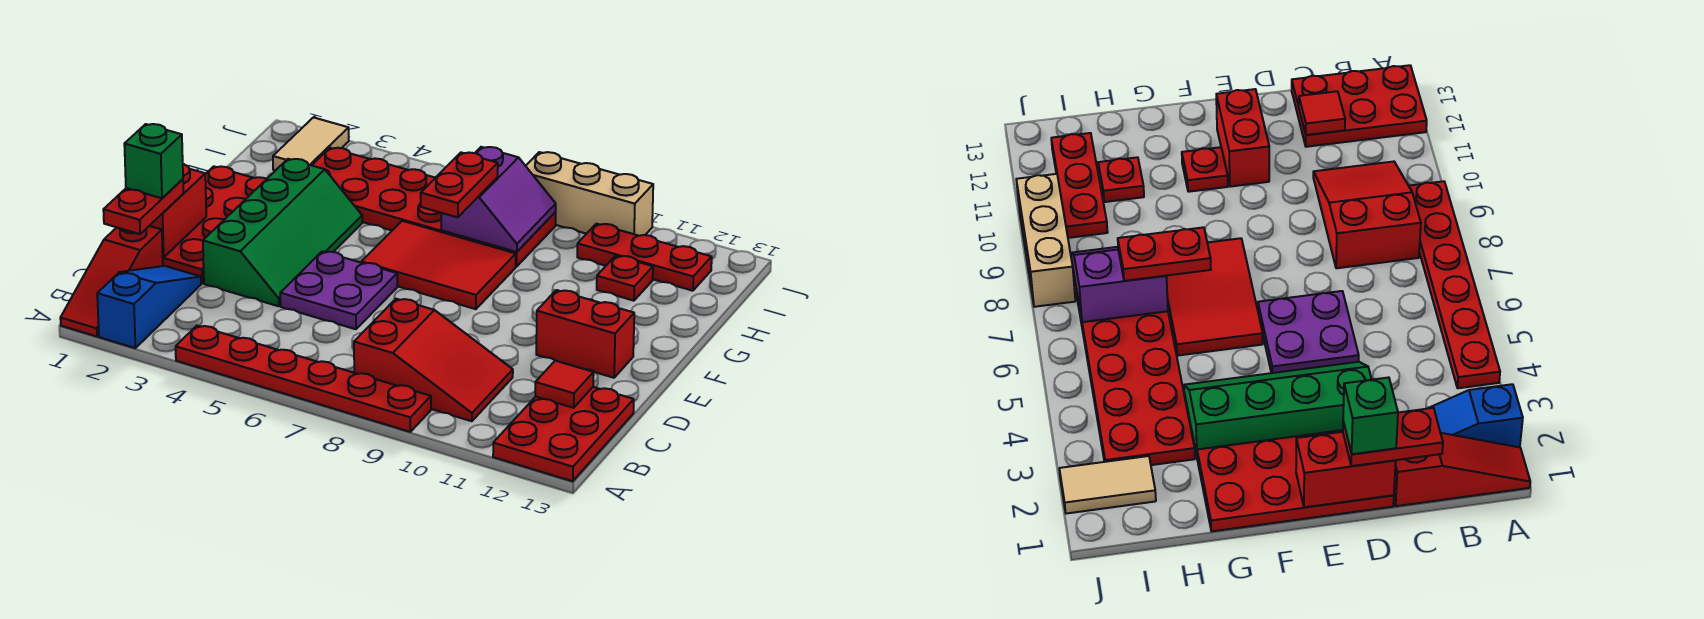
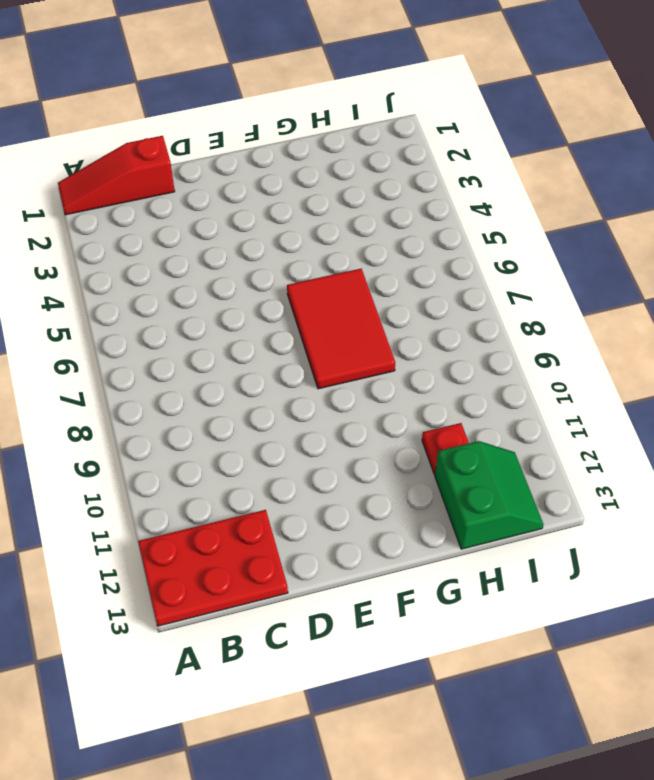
green slope H12:I13 level 1 top H -> red plate I10:I12 level 1
none -> blue slope A2:C2 level 1 top A
none -> red plate A4:A9 level 1
none -> red slope B8:C10 level 1 top 8

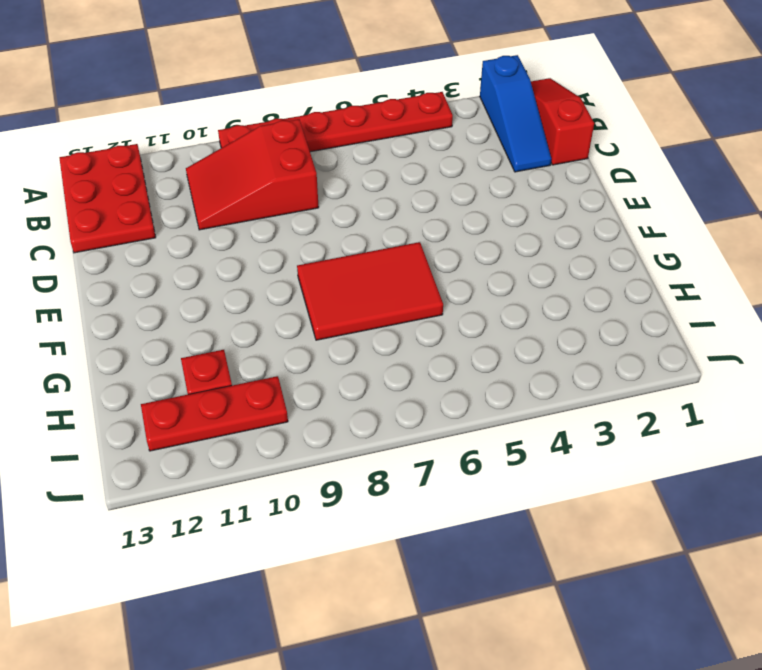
none -> red plate D1:G2 level 1
none -> green slope D3:G4 level 1 top 3
none -> purple plate D5:E6 level 1

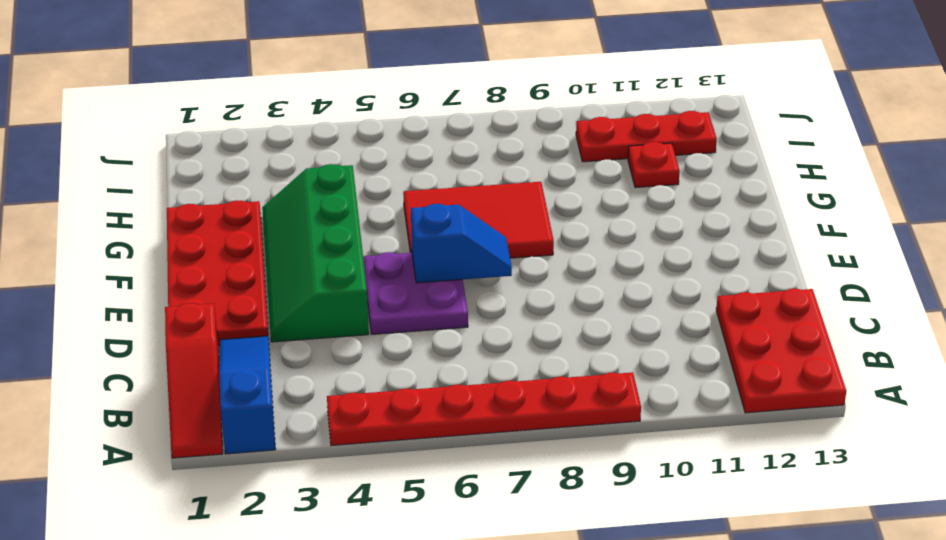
green slope D3:G4 level 1 top 4 -> green slope D3:G4 level 1 top 3
blue slope E6:E7 level 2 top 6 -> none
none -> red slope B8:C10 level 1 top 8
none -> red brick E11:E12 level 1
none -> red plate F11 level 1

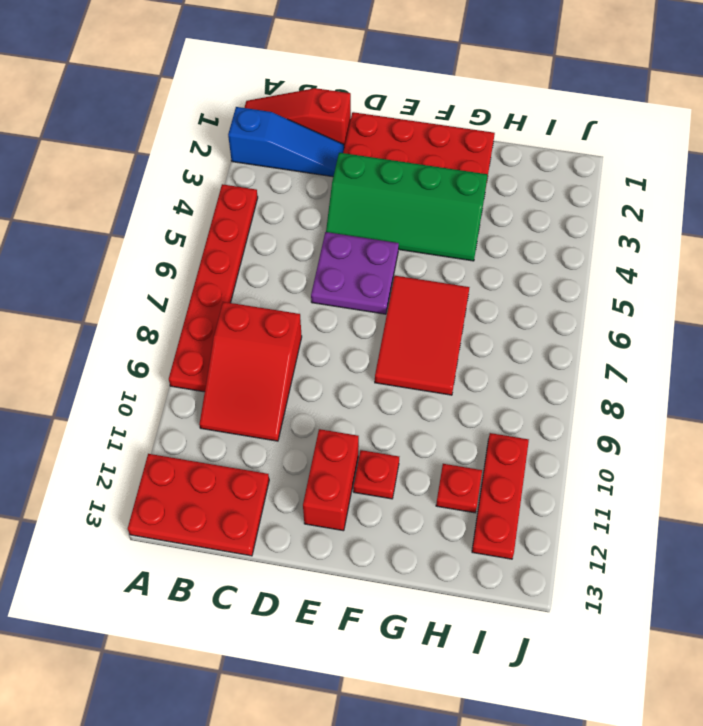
none -> red plate H3:I8 level 1
none -> tan tile I2:J2 level 1
none -> tan brick J8:J10 level 1

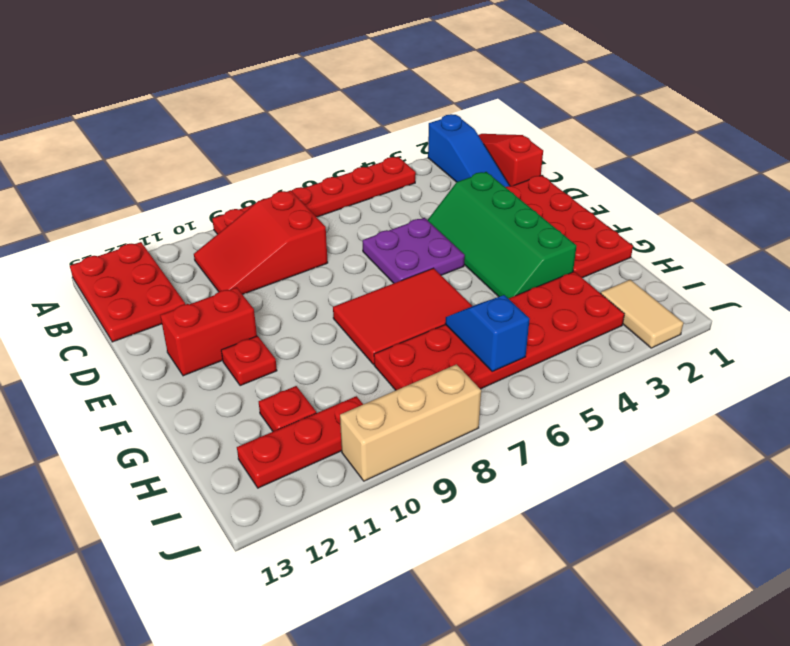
blue slope H6:I6 level 2 top I -> none
none -> red tile C12 level 2
none -> red brick D1:E1 level 2
none -> purple slope H7:I8 level 2 top 7

